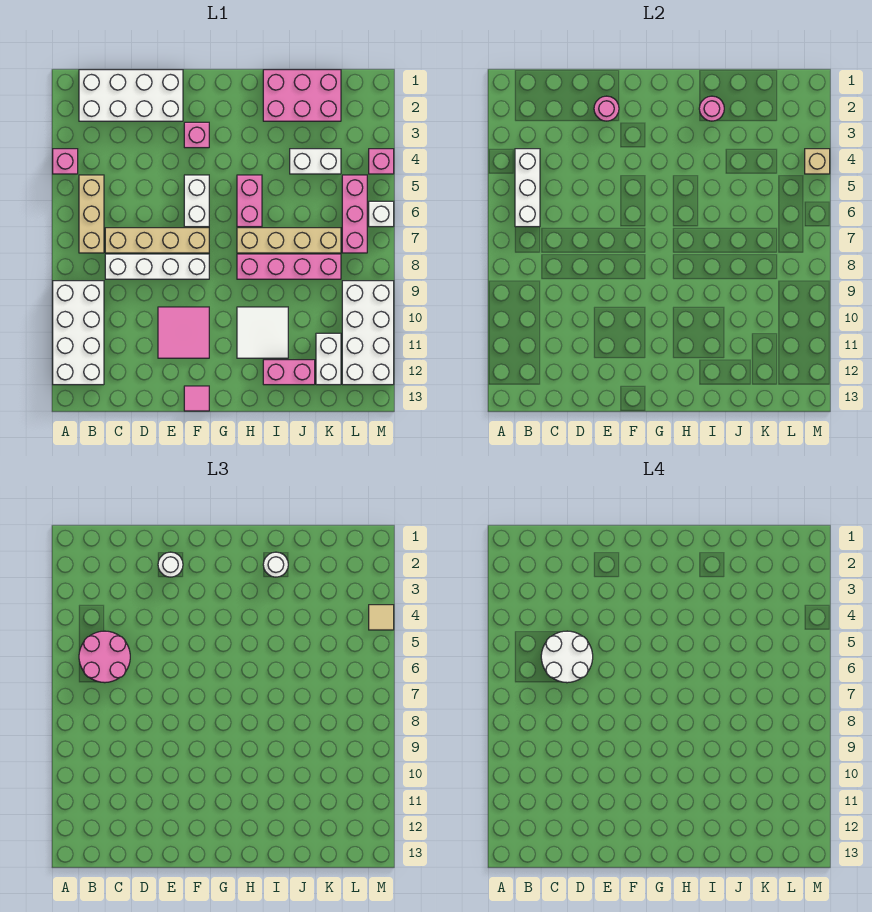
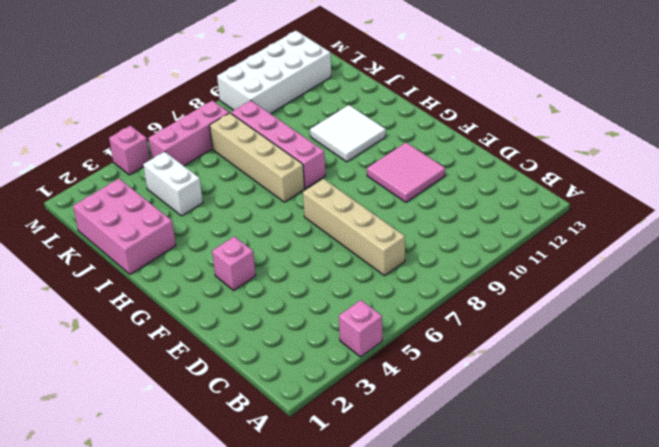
none -> white brick A9:B12 level 1
none -> white brick B1:E2 level 1
none -> tan brick B5:B7 level 1
none -> white brick C8:F8 level 1

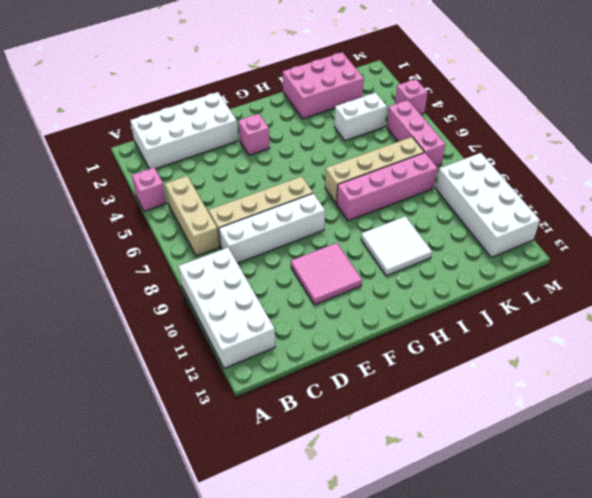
none -> white brick F5:F6 level 1
none -> pink tile F13 level 1
none -> pink brick H5:H6 level 1
none -> pink brick I12:J12 level 1

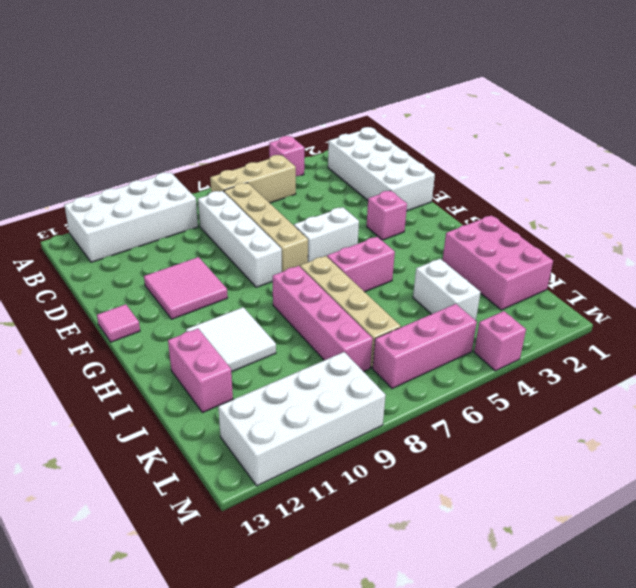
none -> white brick K11:K12 level 1
none -> white brick M6 level 1
none -> white brick B4:B6 level 2
none -> pink round brick E2 level 2

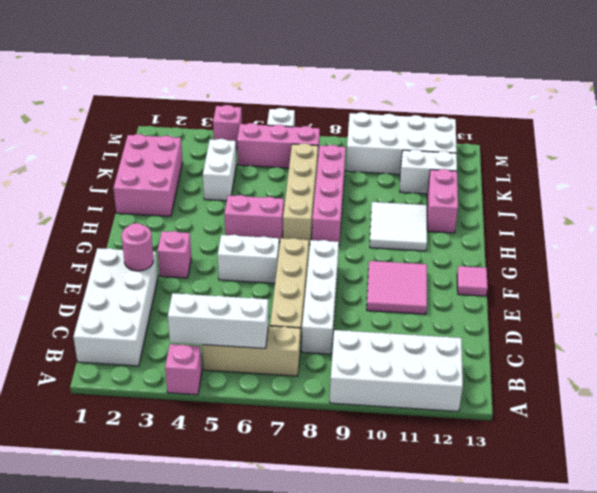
none -> pink round brick I2 level 2
none -> tan brick M4 level 2
none -> pink round brick B5:C6 level 3
none -> white round brick E2 level 3

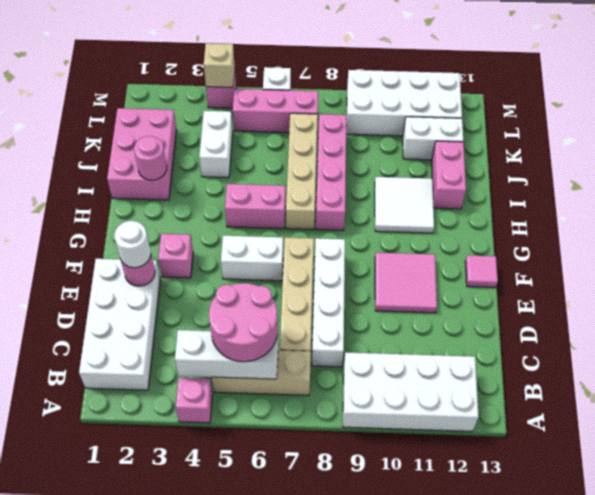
none -> white round brick I2 level 3
none -> tan tile M4 level 3
none -> white round brick C5:D6 level 4

